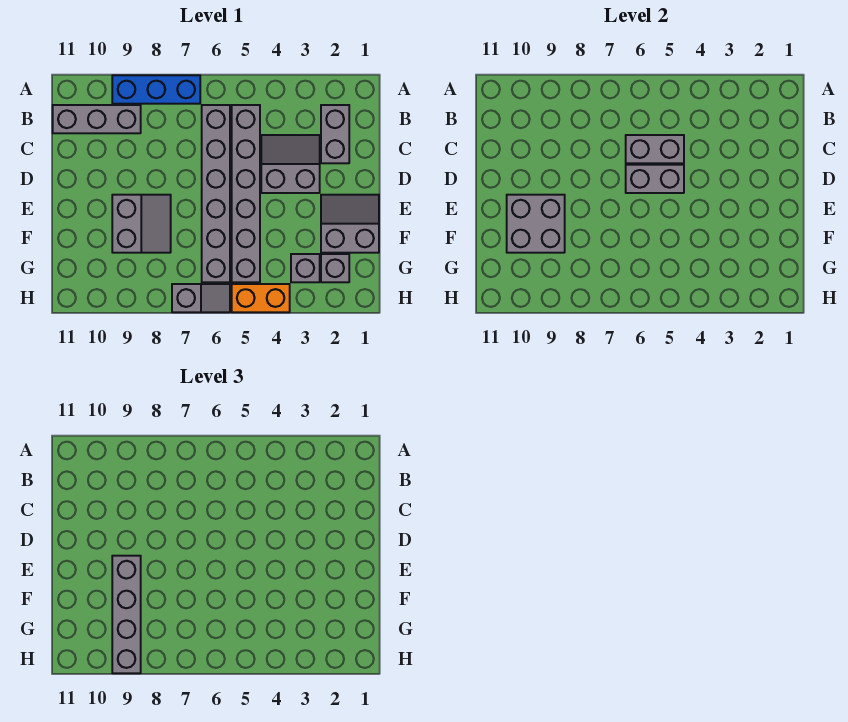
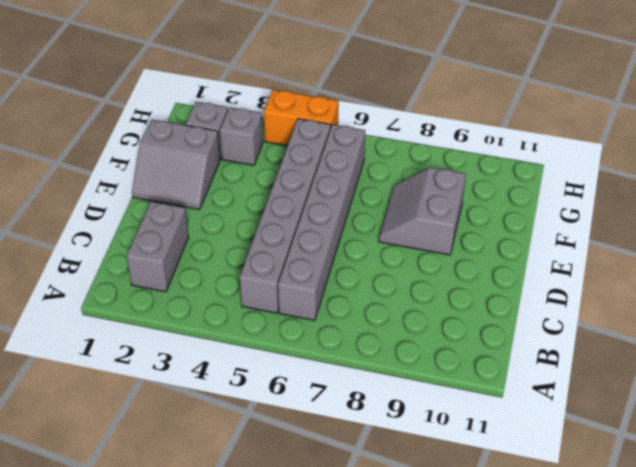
none -> blue brick A7:A9 level 1
none -> grey brick B9:B11 level 1
none -> grey slope C3:D4 level 1 top D

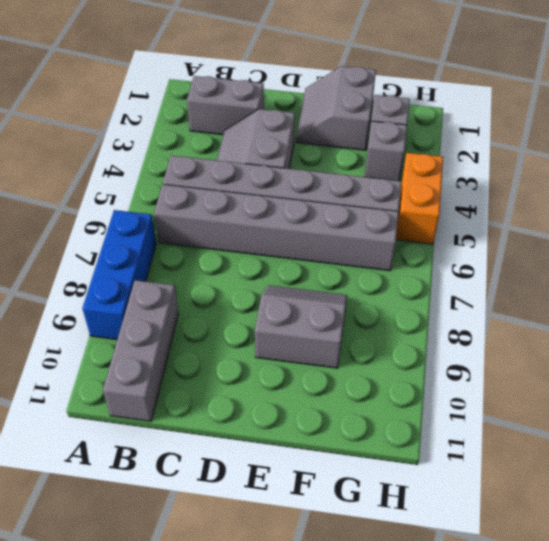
none -> grey slope H6:H7 level 1 top 7
none -> grey brick C5:C6 level 2
none -> grey brick D5:D6 level 2

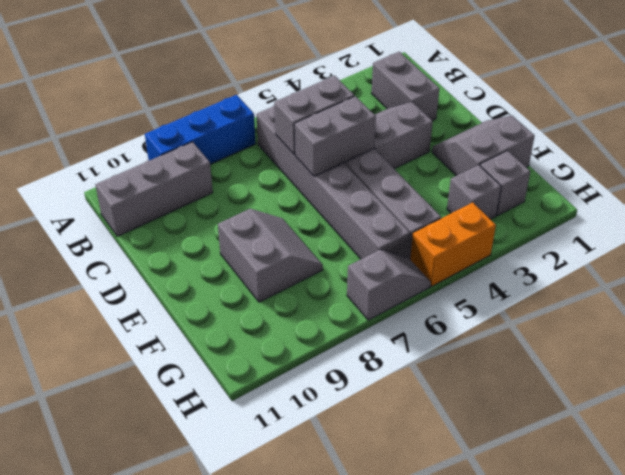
none -> grey brick E9:F10 level 2
none -> grey brick E9:H9 level 3

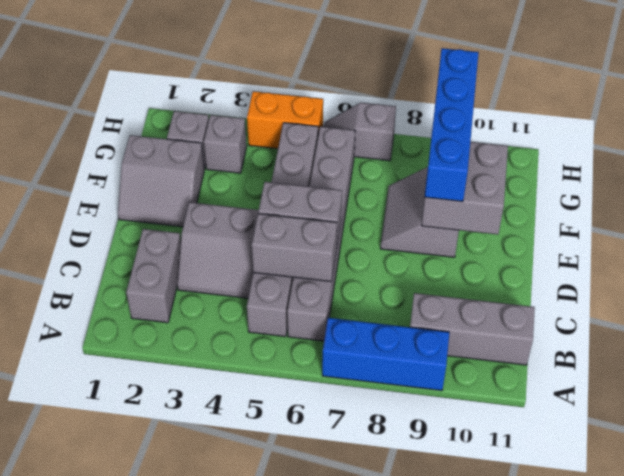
blue brick E9:H9 level 3 -> grey brick E9:H9 level 3

